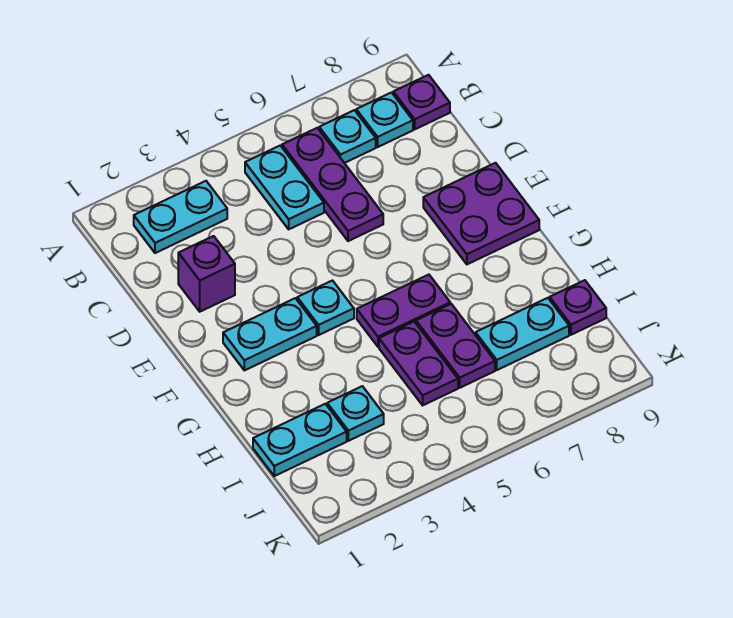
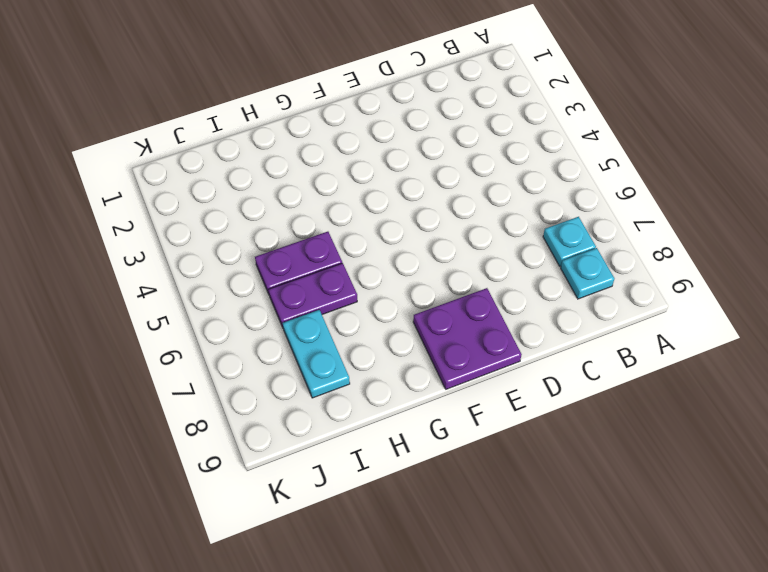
none -> cyan plate B2:B3 level 1
none -> cyan plate B5:C5 level 1
none -> purple plate B6:D6 level 1

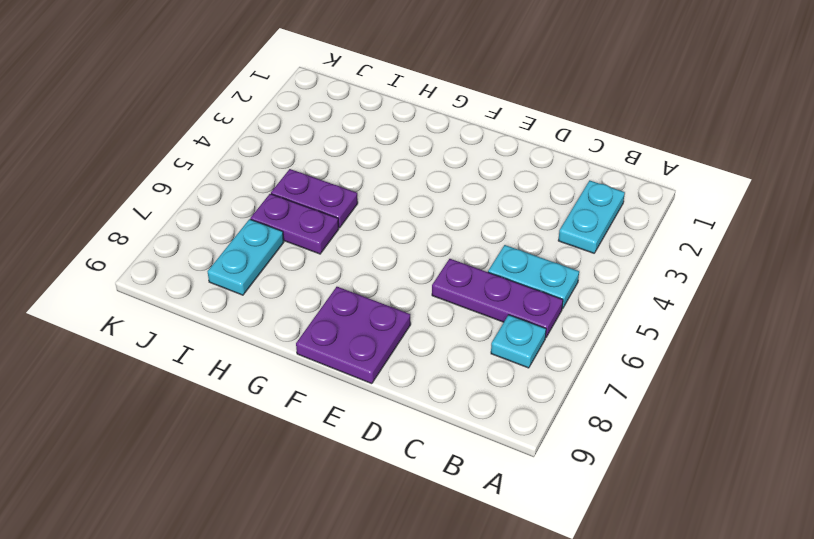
none -> cyan plate B8 level 1
none -> purple plate B9 level 1
none -> purple brick D2 level 1

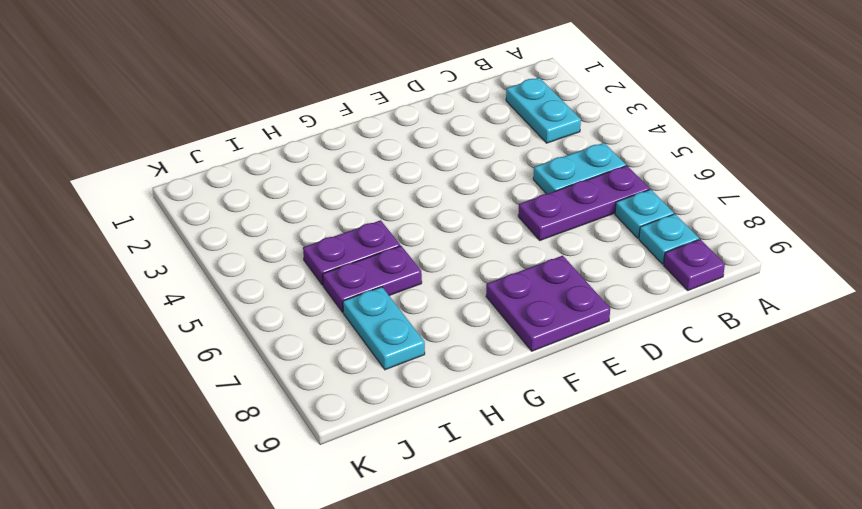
none -> purple brick D2 level 1
none -> cyan plate F2:F3 level 1
none -> cyan plate F4 level 1

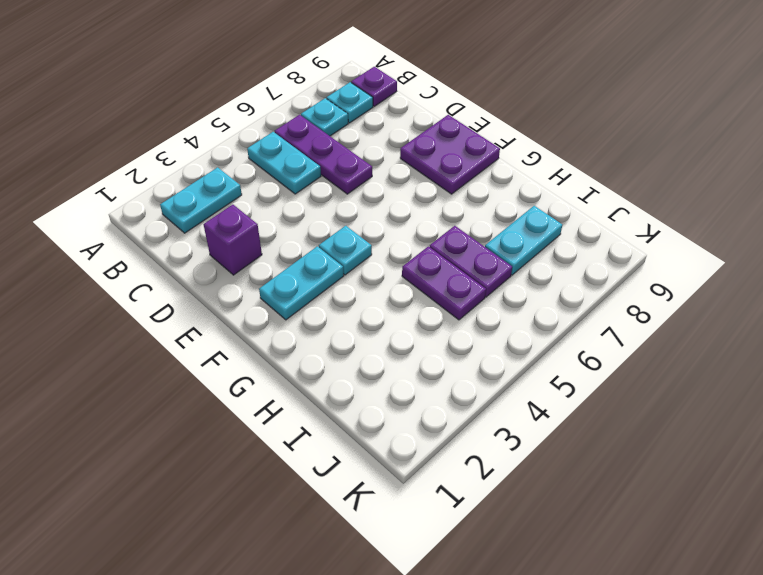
none -> purple plate G5:G6 level 1
none -> cyan plate I1:I2 level 1
none -> cyan plate I3 level 1

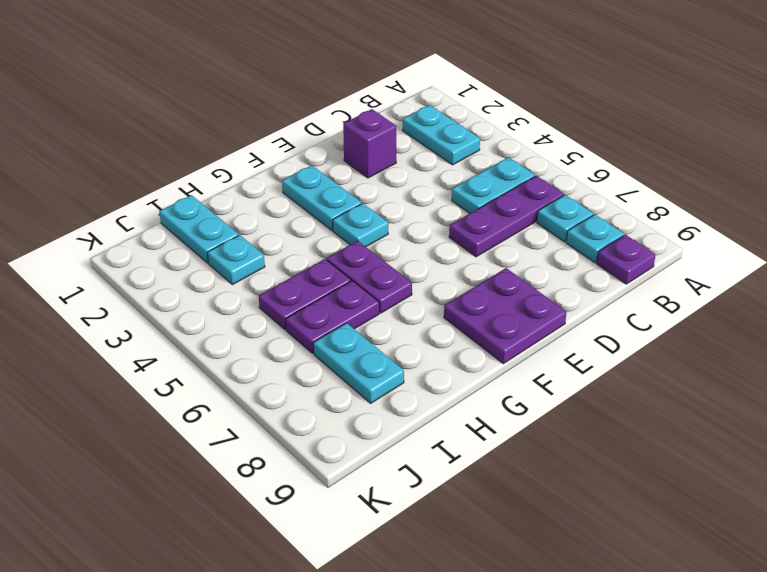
none -> purple plate I9 level 1

